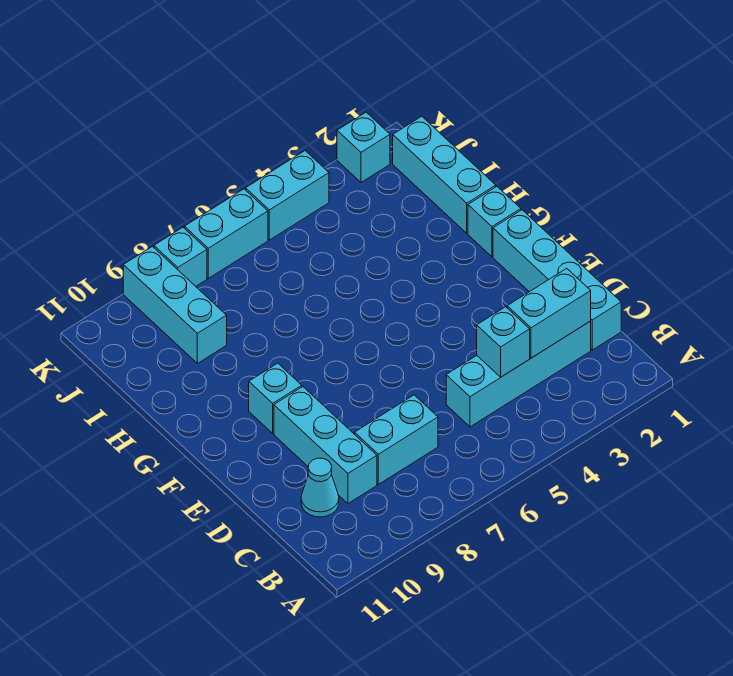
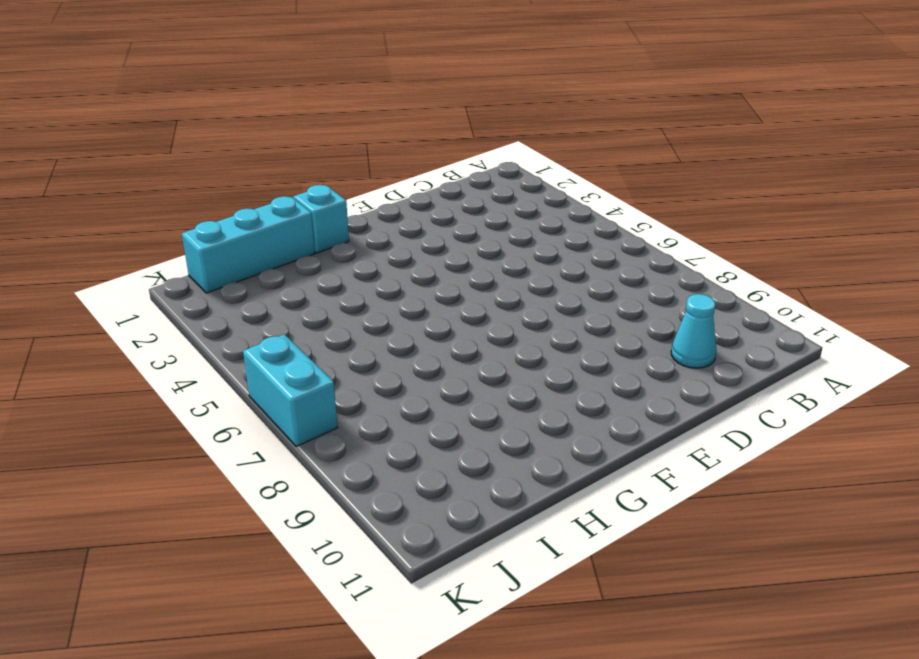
none -> cyan brick C1:F1 level 1
none -> cyan brick C2:C5 level 1
none -> cyan brick C7:C8 level 1

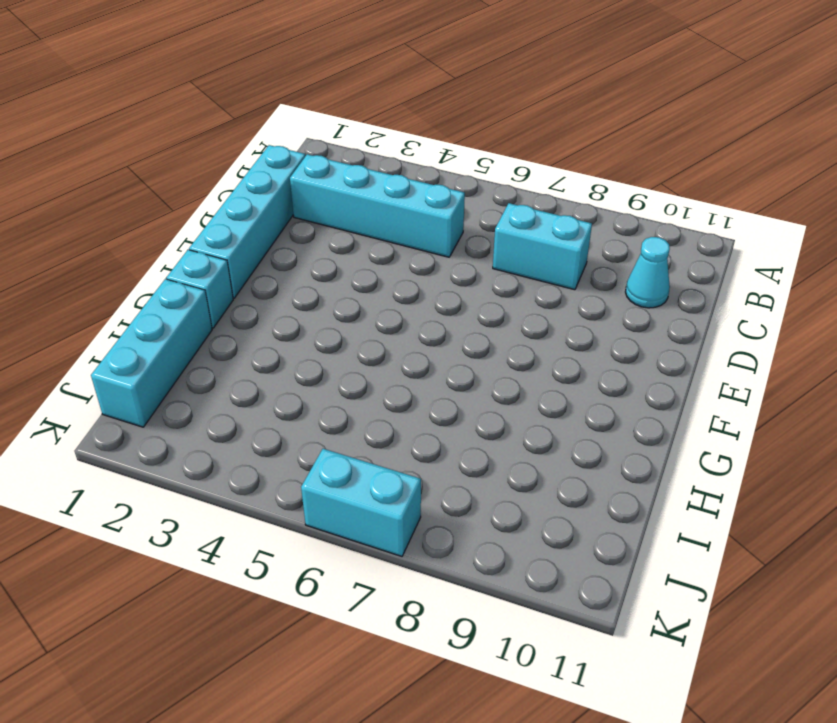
none -> cyan brick C9:E9 level 1
none -> cyan brick F9 level 1
none -> cyan brick I9:K9 level 1

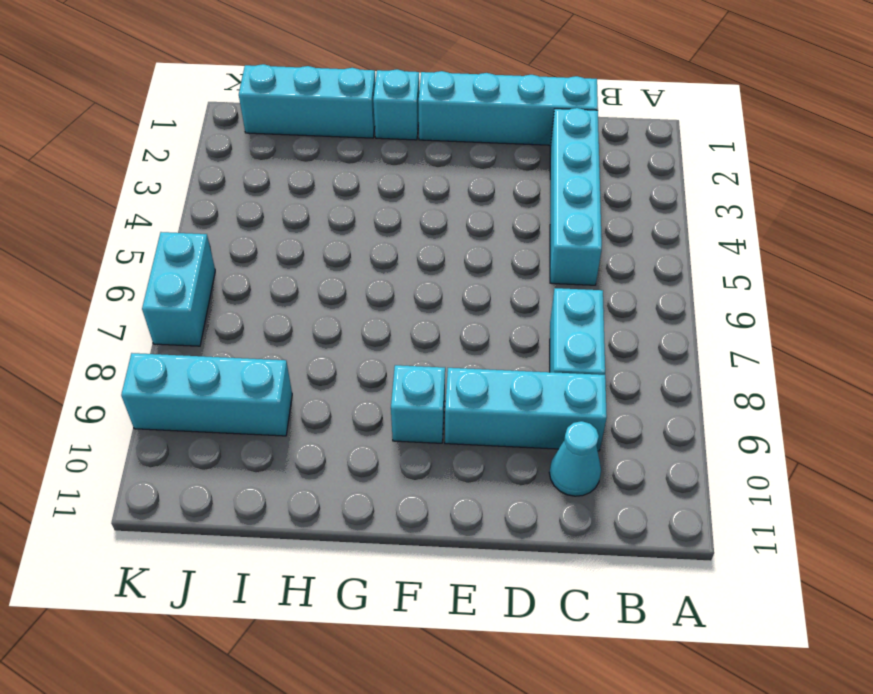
none -> cyan brick K2 level 1
none -> cyan brick K4:K5 level 1
none -> cyan brick K8 level 1

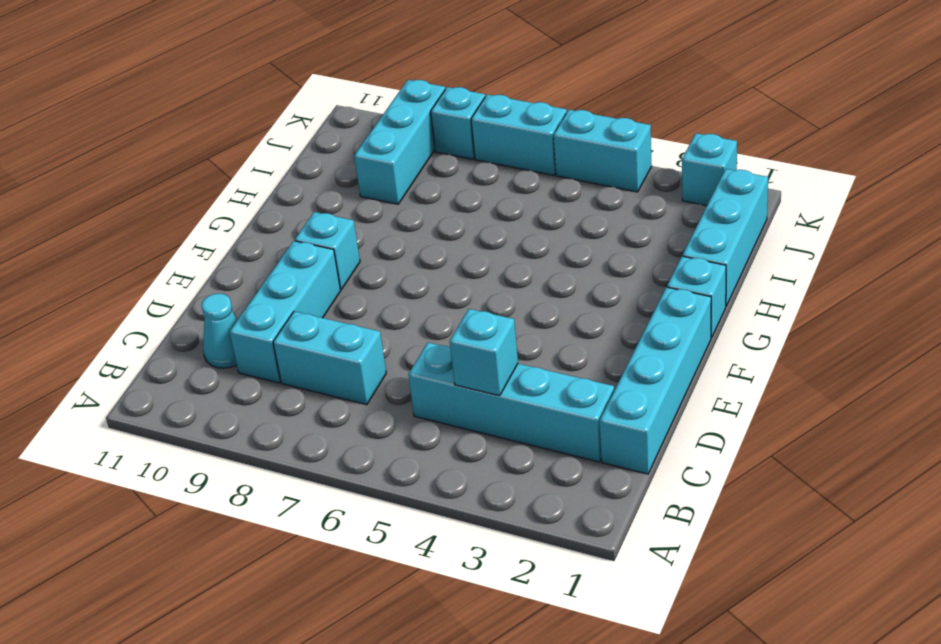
none -> cyan brick C2:C3 level 2

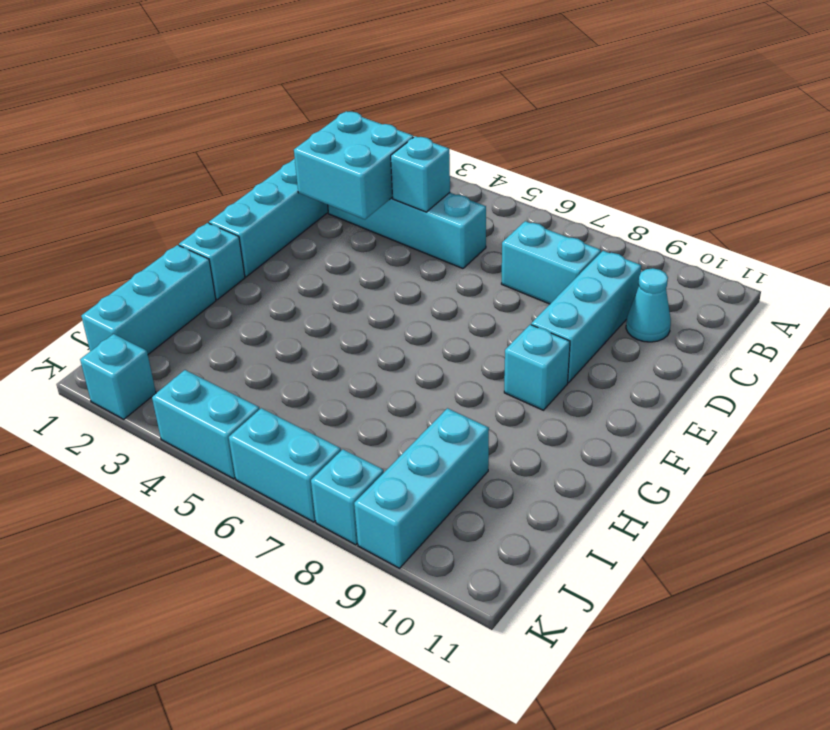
cyan brick C2:D3 level 2 -> cyan brick C2:C3 level 2

